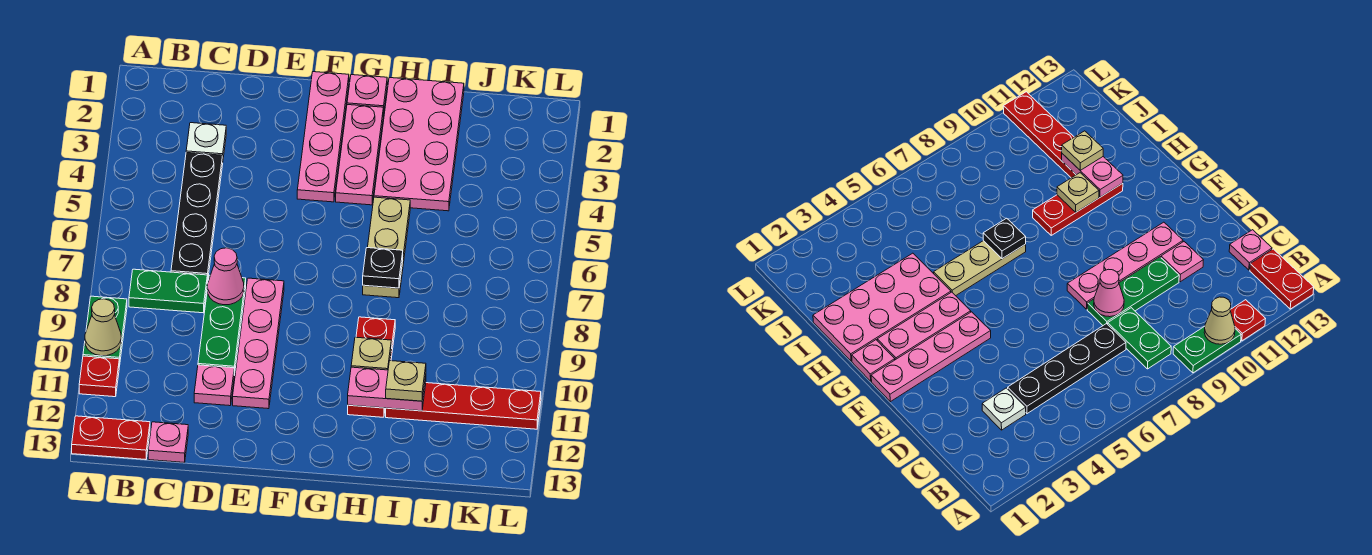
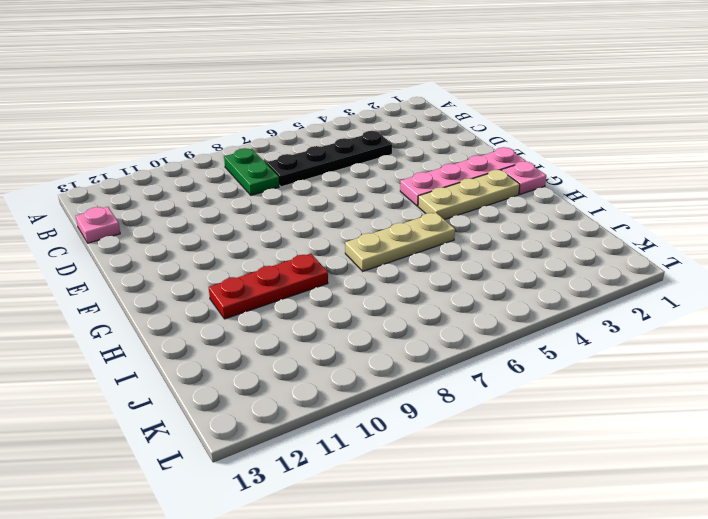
tan plate G2:G4 level 1 -> pink plate G2:G4 level 1
none -> green plate A9:A10 level 1
none -> red plate A11 level 1
none -> red plate A13:B13 level 1

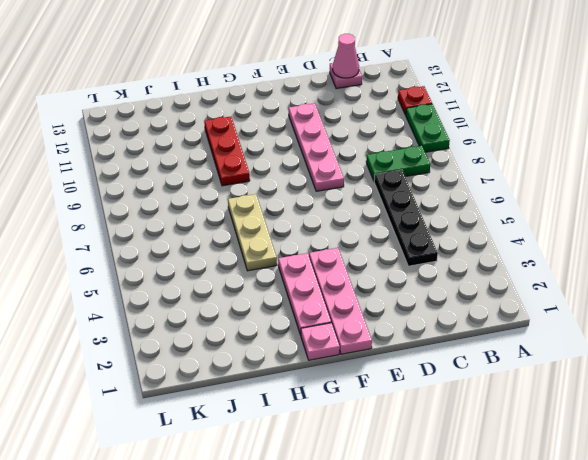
pink cone C13 level 2 -> pink cone D8 level 2
none -> red plate A13:B13 level 1
none -> white plate C3 level 1
none -> green plate D8:D10 level 1

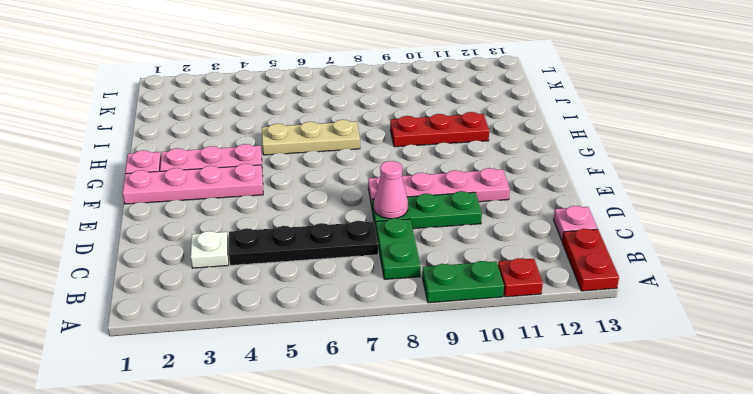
none -> pink plate D11 level 1
none -> pink plate H1:I4 level 1
none -> red plate I11:L11 level 1

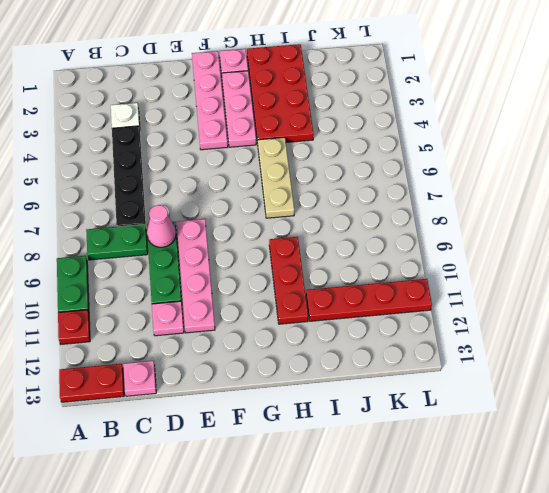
red plate H1:I4 level 1 -> pink plate H1:I4 level 1
none -> tan cone A10 level 2
none -> black plate H7 level 2
none -> tan plate H10 level 2

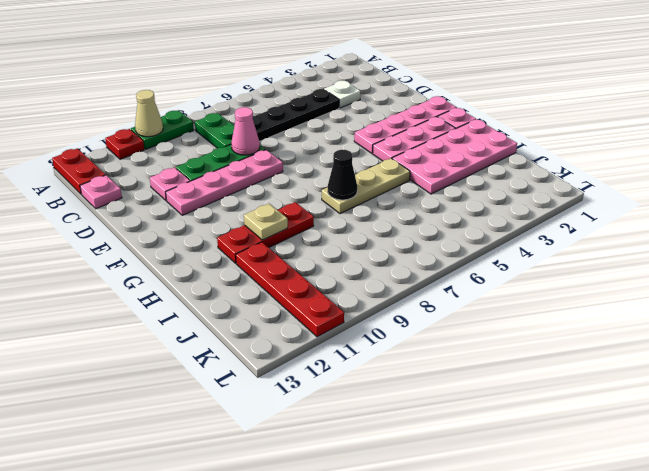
black cone H7 level 2 -> black plate H7 level 2
none -> pink plate H11:I11 level 2
none -> tan plate I11 level 3

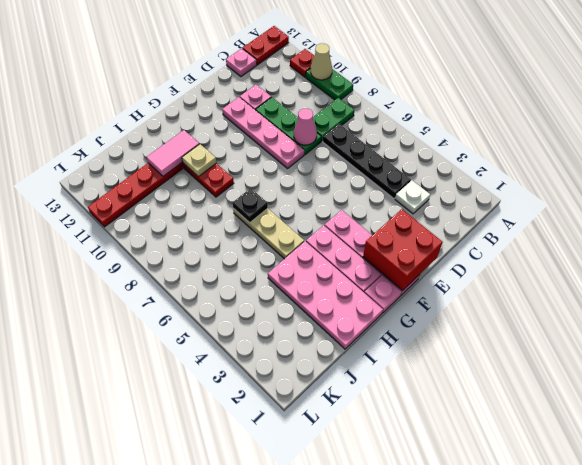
red brick E1:F2 level 2 -> none
pink tile H11:I11 level 2 -> pink plate H11:I11 level 2
none -> tan plate I11 level 3

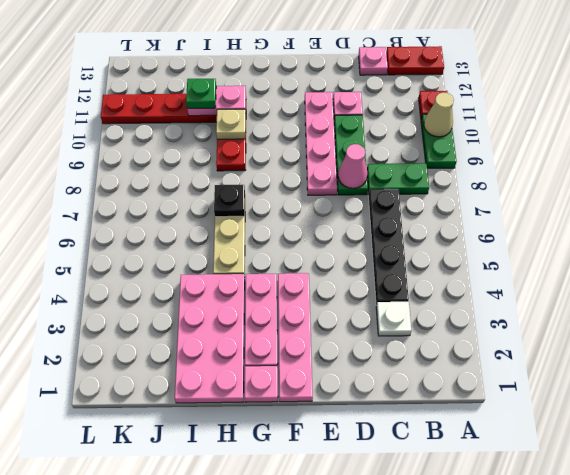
green plate I11 level 3 -> tan plate I11 level 3

